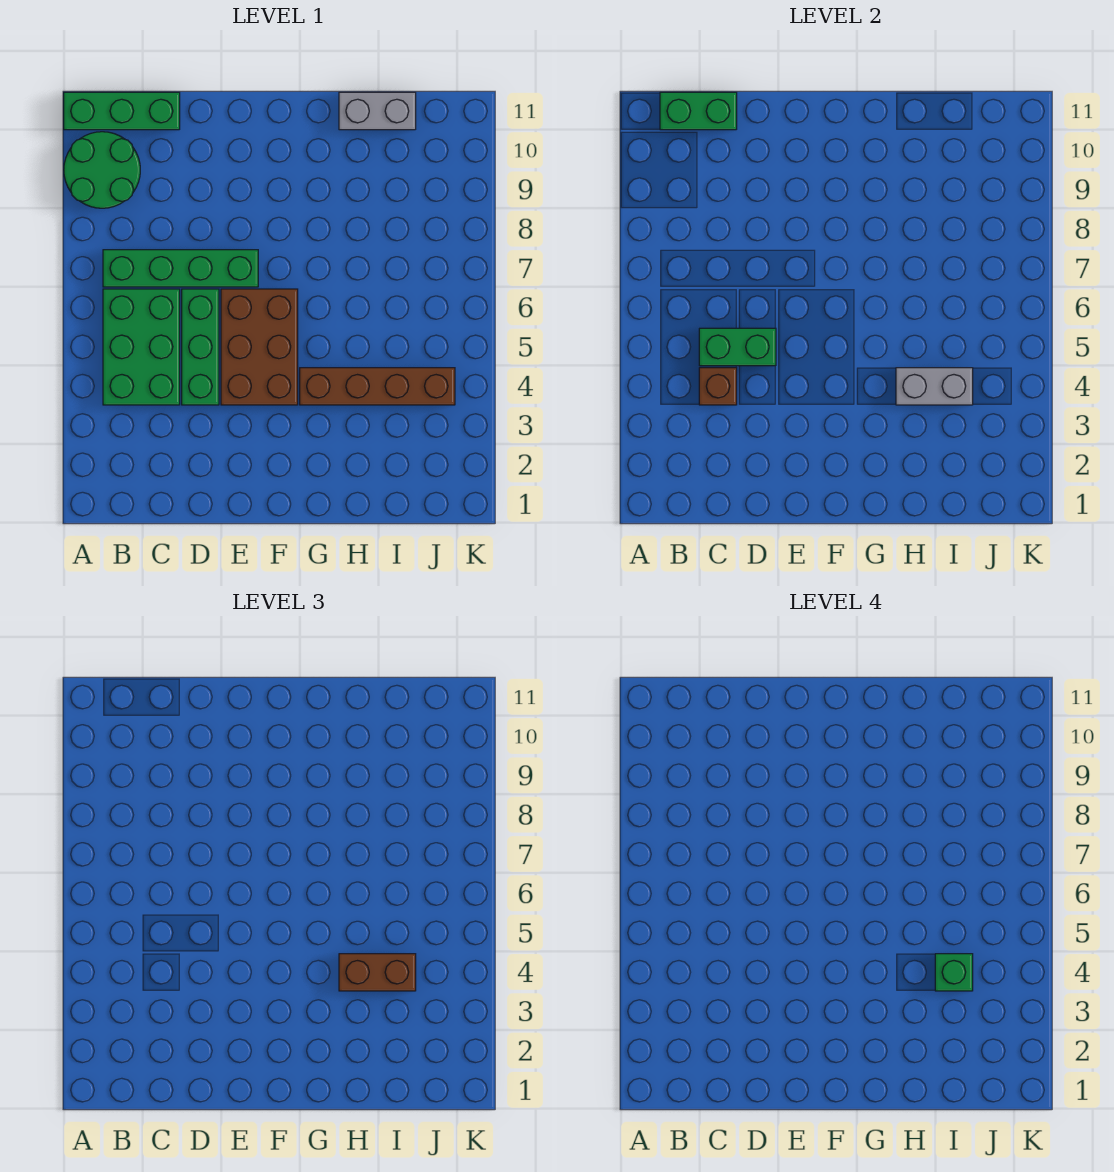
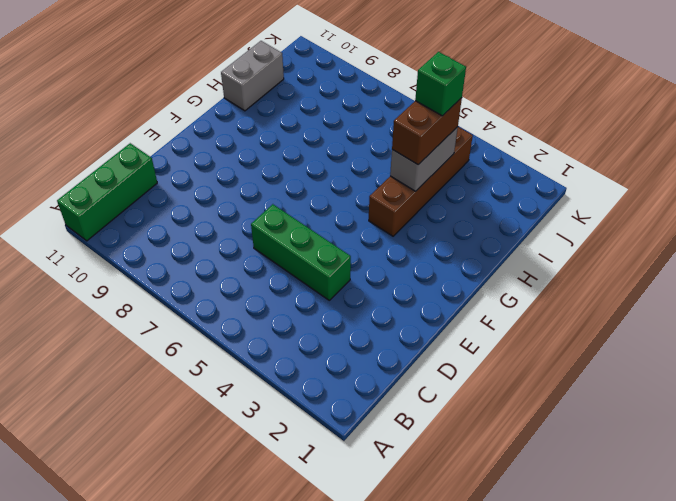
none -> green round brick A9:B10 level 1
none -> green brick B4:C6 level 1
none -> green brick B7:E7 level 1

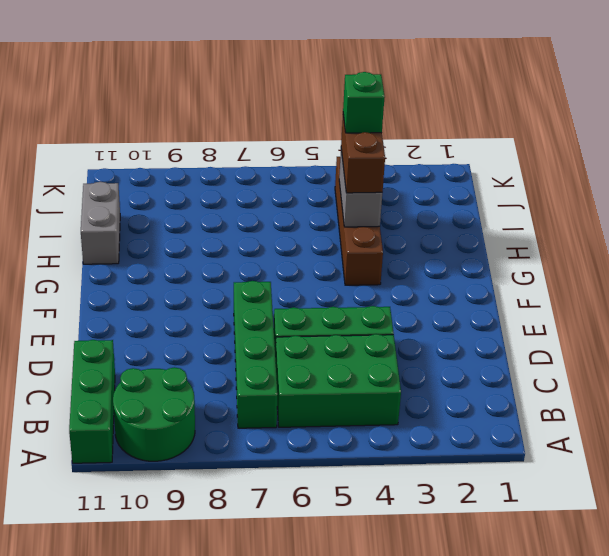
none -> brown brick E4:F6 level 1
none -> green brick B11:C11 level 2
none -> brown brick C4 level 2

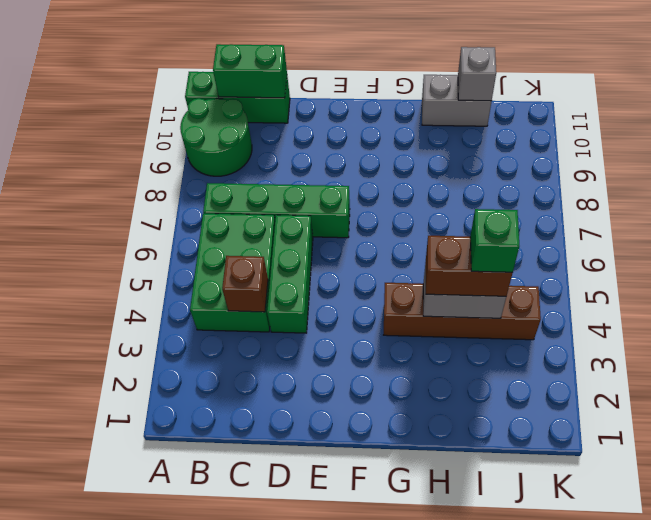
grey brick I11 level 2 -> none
none -> brown brick E4:F6 level 1
none -> green brick C5:D5 level 2

